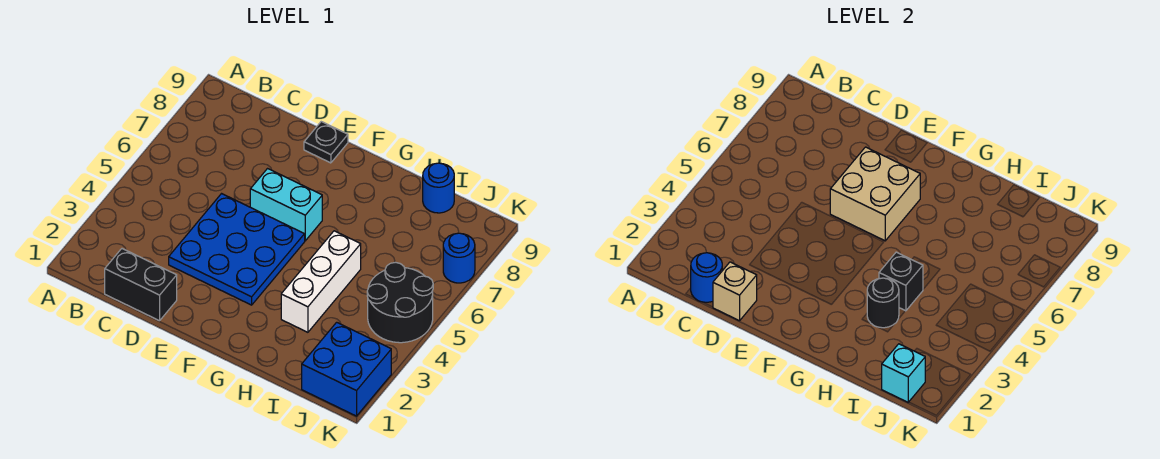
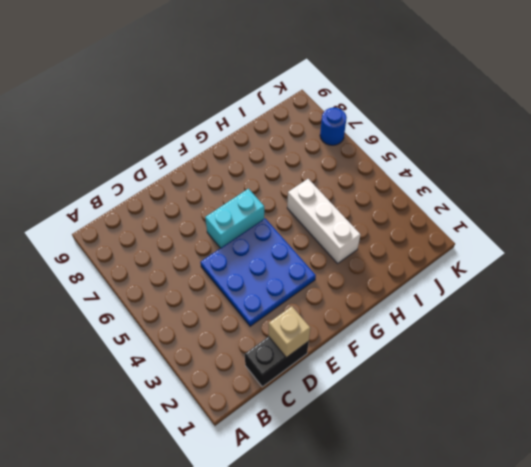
none -> black plate E9 level 1
none -> blue round brick I9 level 1
none -> blue brick J1:K2 level 1

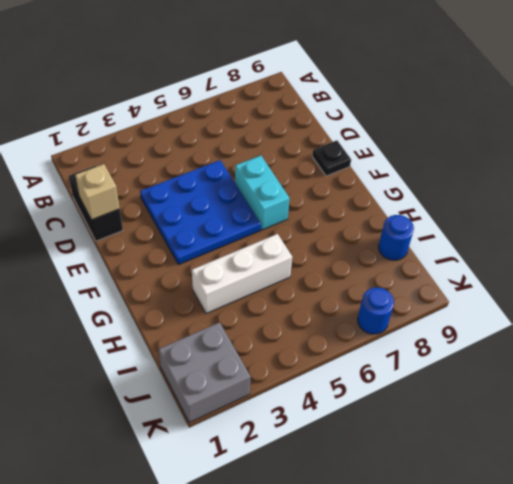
grey brick J1:K2 level 1 -> blue brick J1:K2 level 1
none -> black round brick J4:K5 level 1
none -> blue round brick C1 level 2
none -> tan brick E6:F7 level 2

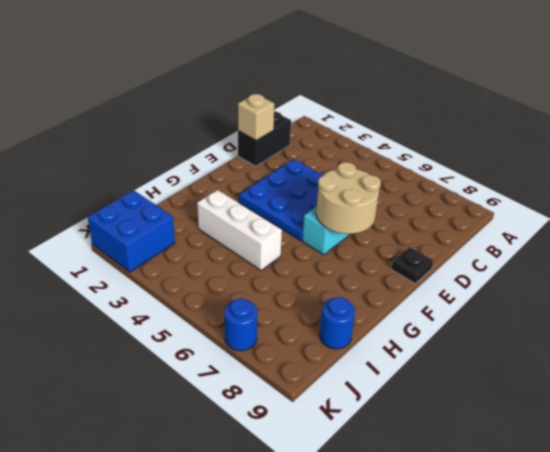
tan round brick E6:F7 level 2 -> tan brick E6:F7 level 2
none -> black round brick J4:K5 level 1
none -> blue round brick C1 level 2
none -> black round brick H3 level 2

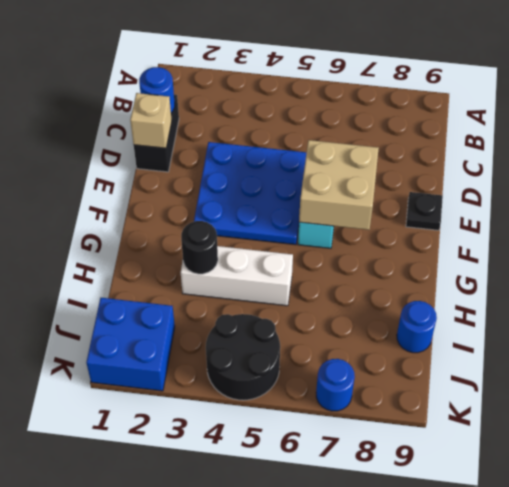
none -> black brick H4 level 2
none -> cyan brick J1 level 2

